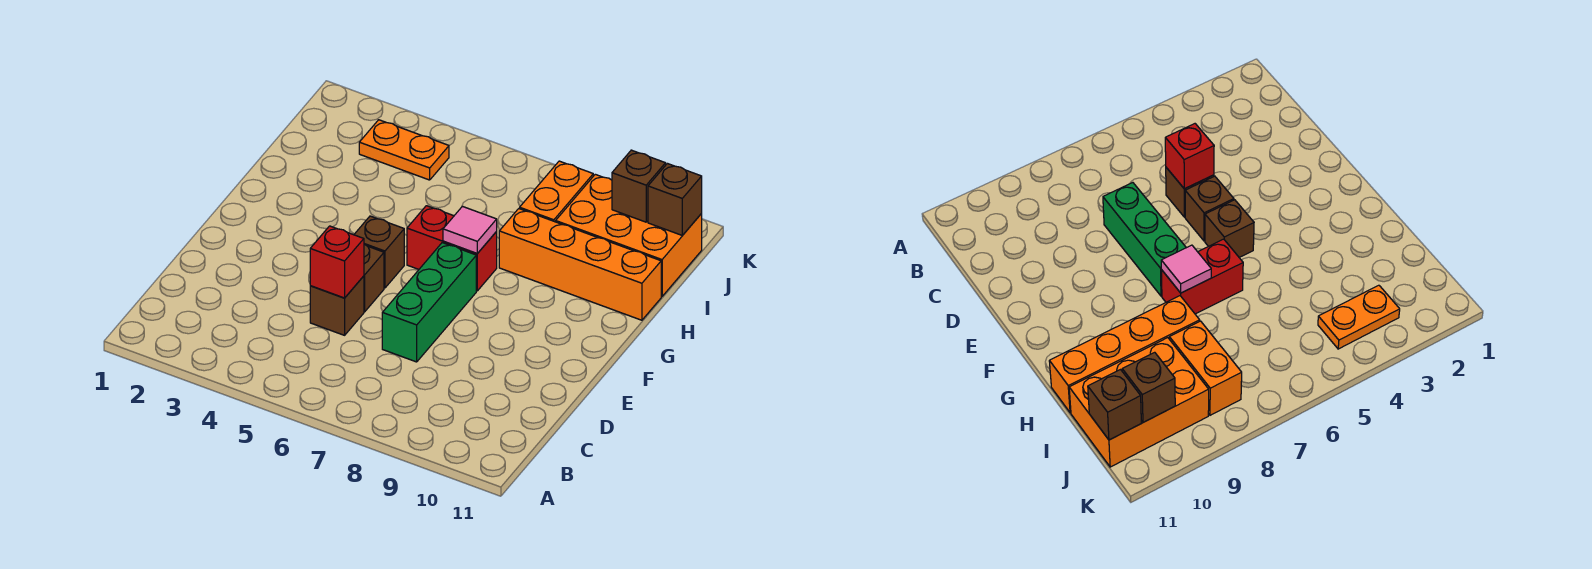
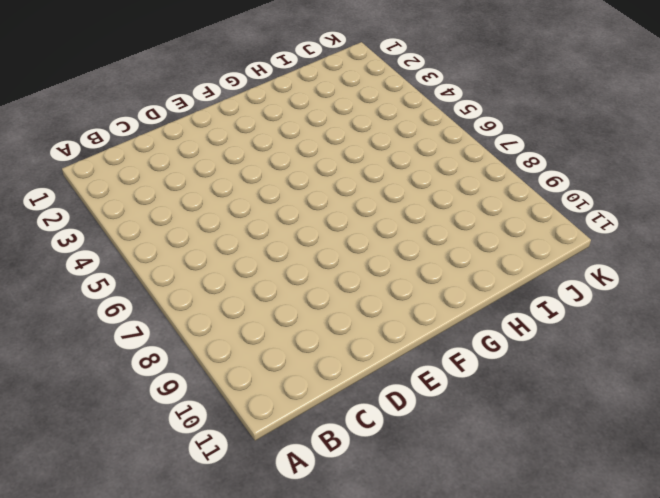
none -> brown brick D5 level 1
none -> green brick D7:F7 level 1
none -> brown brick E5 level 1

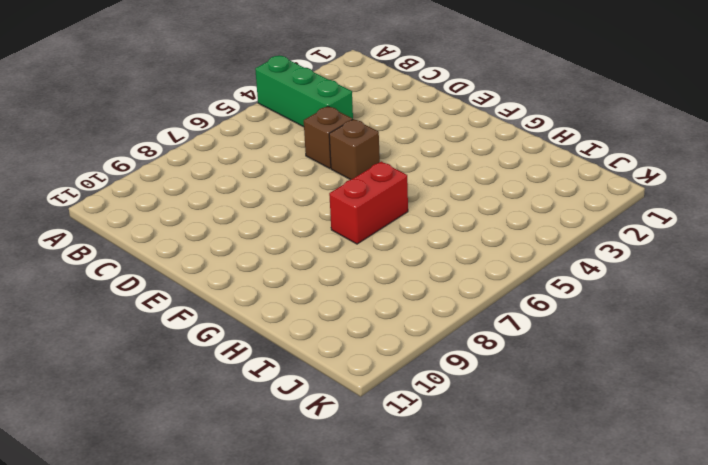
green brick A4:C4 level 1 -> green brick D7:F7 level 1
none -> brown brick F5 level 1
none -> orange brick H8:H11 level 1
none -> orange brick I8:J8 level 1

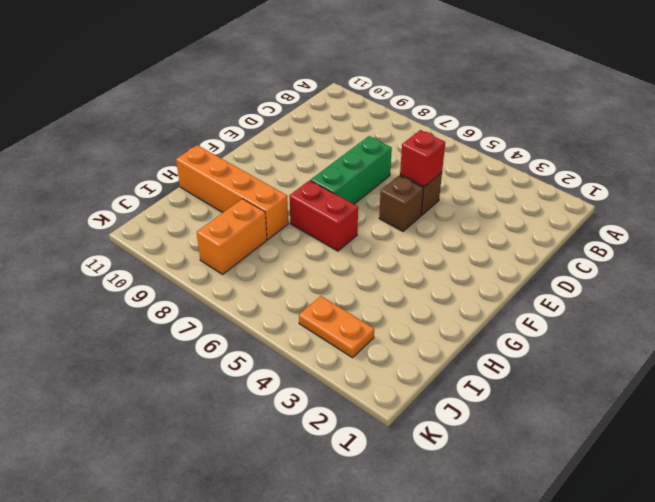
none -> brown brick F5 level 1
none -> orange brick I9:J11 level 1
none -> pink tile G7 level 2

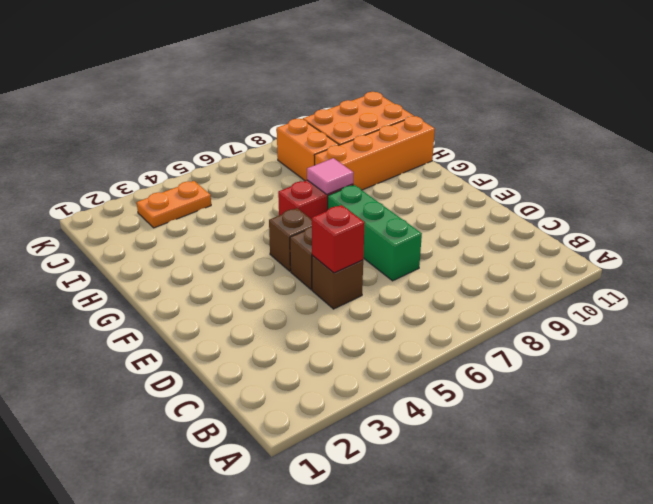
none -> brown brick J10 level 2
none -> brown brick J11 level 2

